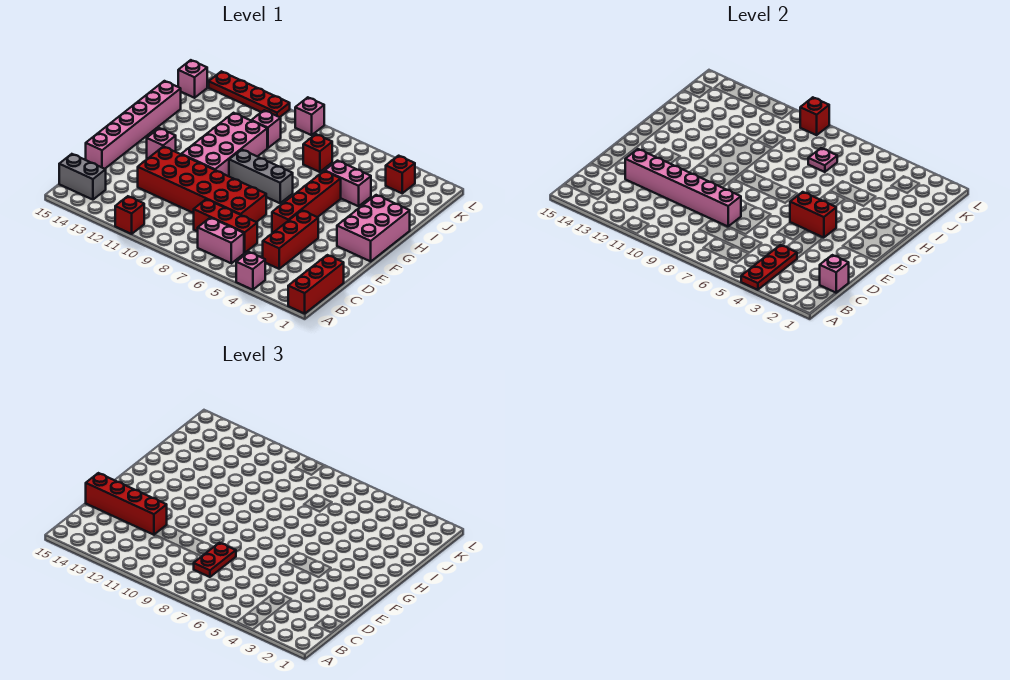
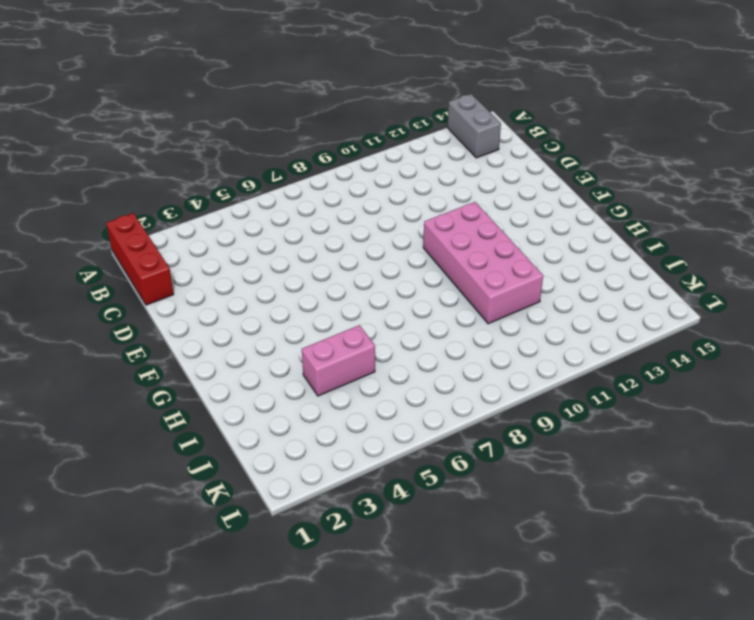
grey brick A14:B14 level 1 -> grey brick B14:B15 level 1
none -> pink brick A4 level 1
none -> red brick A11 level 1
none -> pink brick B6:B7 level 1

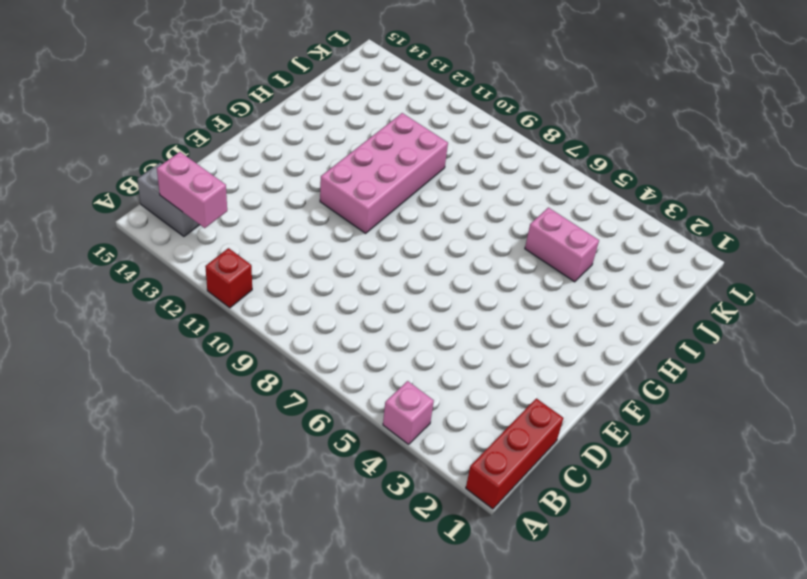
pink brick B13:B14 level 2 -> pink brick B6:B7 level 1
none -> red brick C4:E4 level 1
none -> red brick C6:C8 level 1
none -> red brick D7:E12 level 1

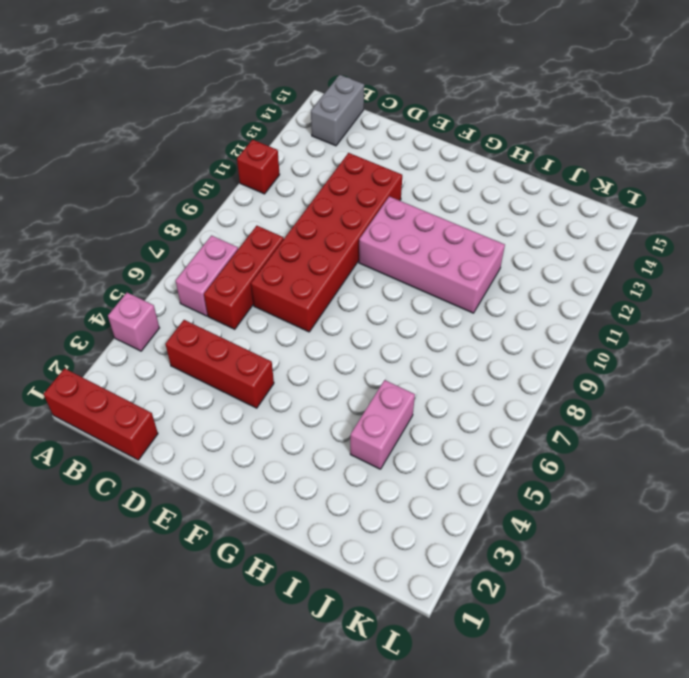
none -> pink brick D15:I15 level 1
none -> red brick E5:H5 level 1
none -> pink brick F1:H2 level 1

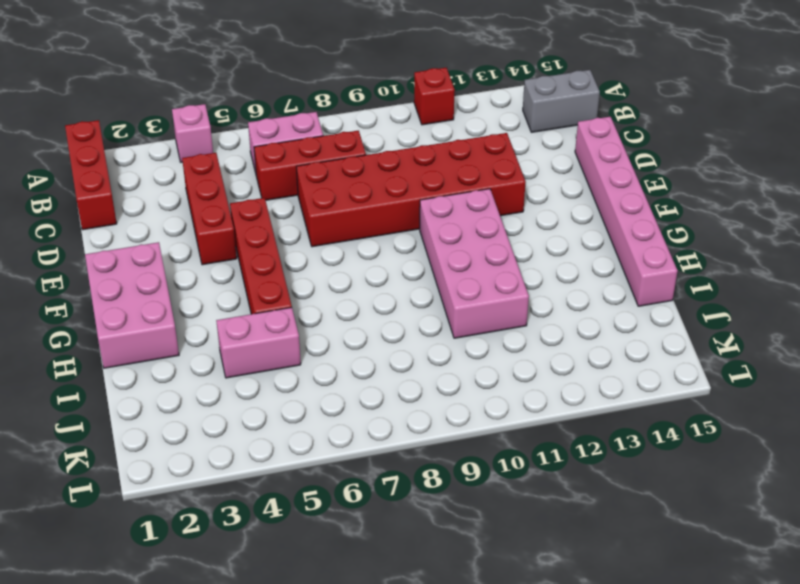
none -> pink brick F13 level 1
none -> grey brick G7:G9 level 1
none -> red brick J7 level 1

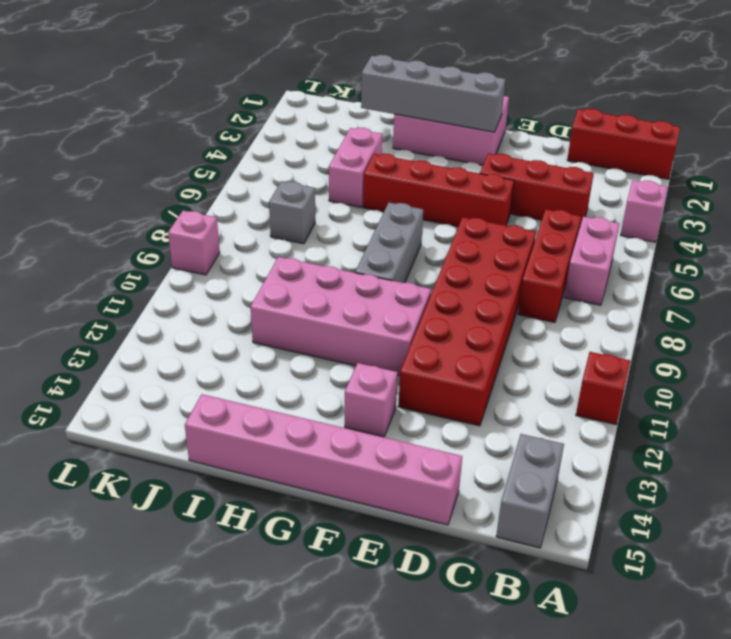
grey brick F2:I2 level 2 -> none
grey brick J7 level 1 -> red brick J7 level 1
none -> pink brick J10 level 1
none -> red brick K3 level 1
none -> pink brick K15 level 1

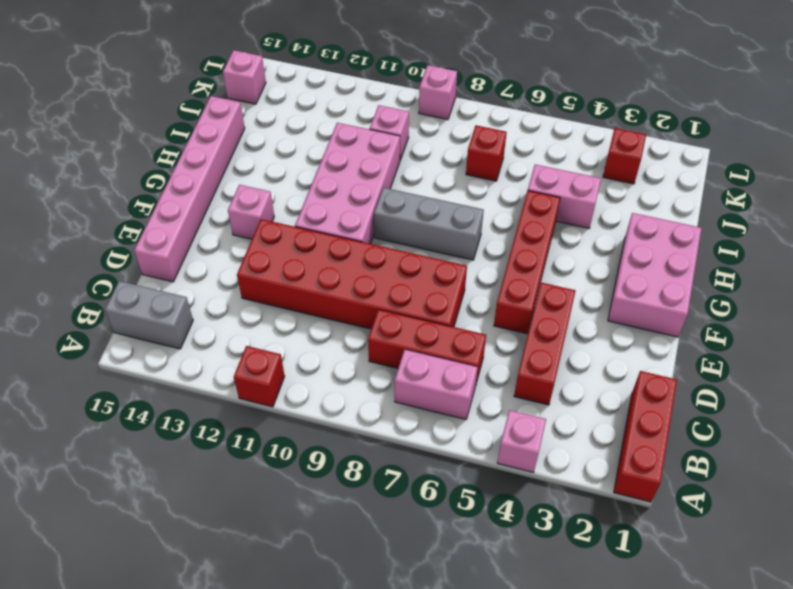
none -> red plate L11:L14 level 1
none -> red plate A4:C4 level 2
none -> pink brick C1 level 2

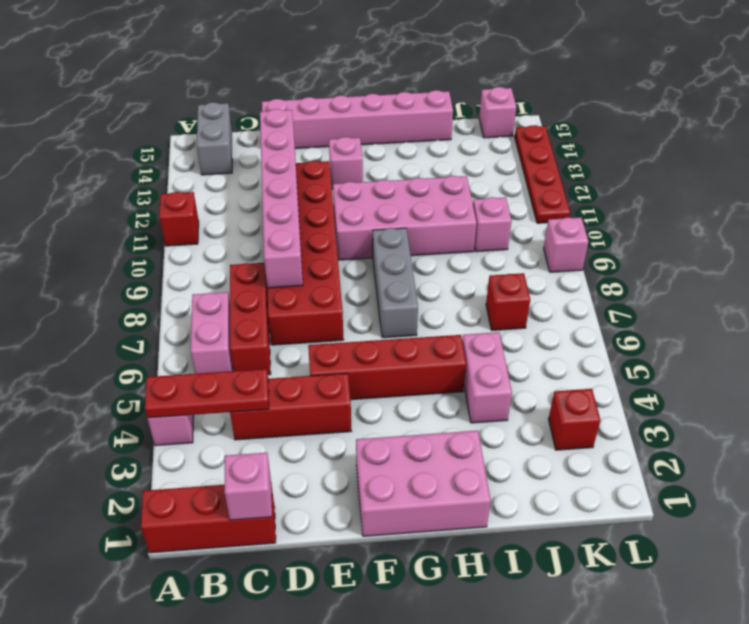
none -> red brick F4:F5 level 2
none -> pink plate J7 level 2
none -> red brick L9 level 2

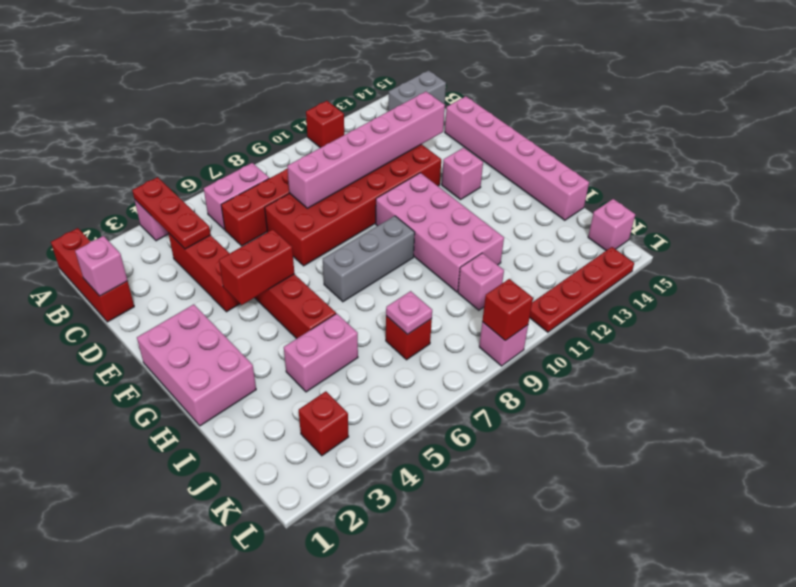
none -> red plate C8:D8 level 3
none -> red brick D12:D15 level 3

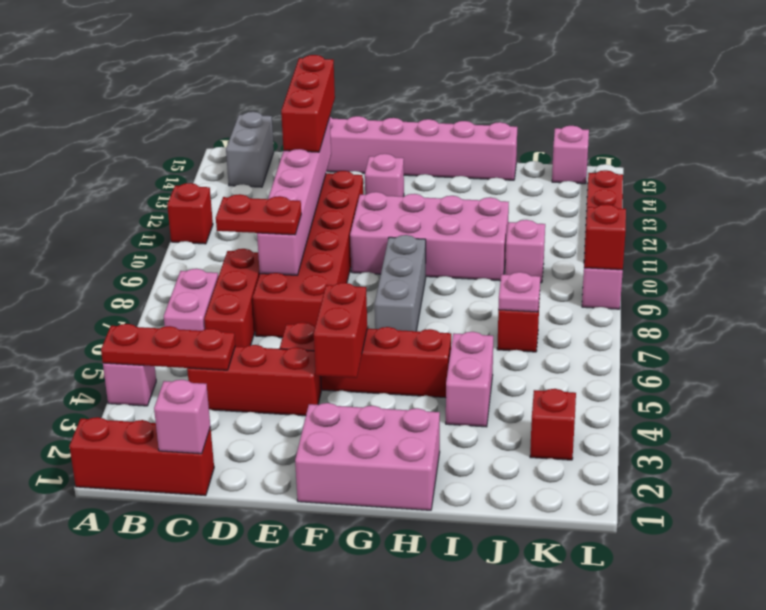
red brick D12:D14 level 3 -> red brick D12:D15 level 3

